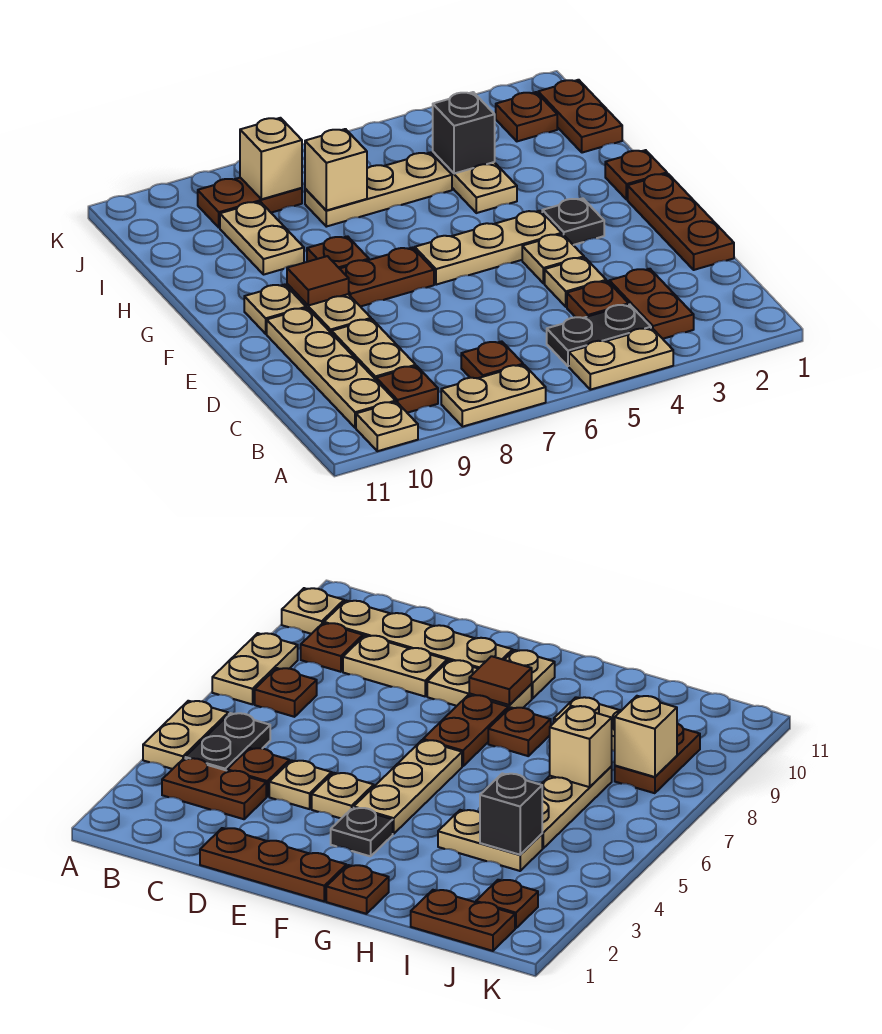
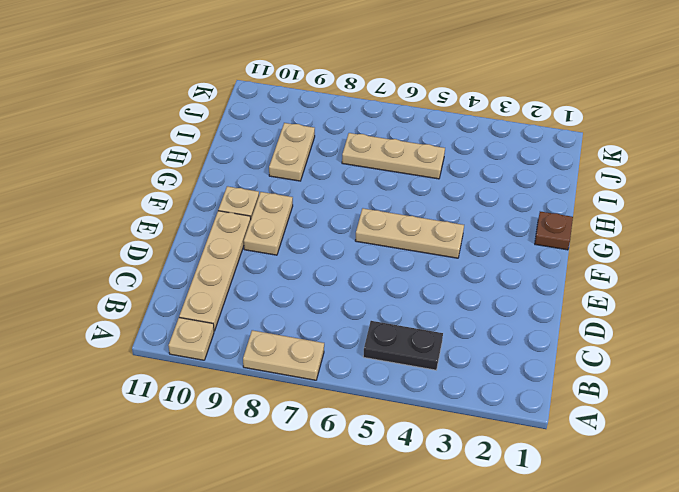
none -> tan plate A4:A5 level 1
none -> brown plate B3:C3 level 1
none -> brown plate B7 level 1
none -> brown plate B9 level 1

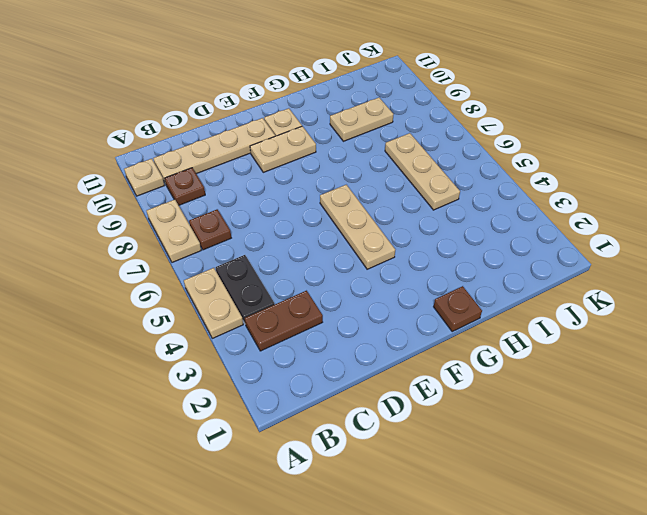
none -> brown plate C4 level 1
none -> tan plate C9:D9 level 1
none -> brown plate D1:F1 level 1
none -> tan plate D4 level 1

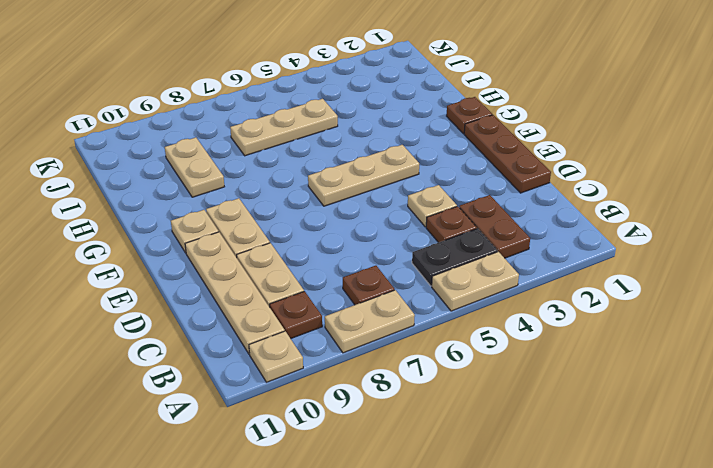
none -> tan plate E4 level 1
none -> black plate F3 level 1
none -> brown plate F7:F8 level 1
none -> brown plate G8 level 1

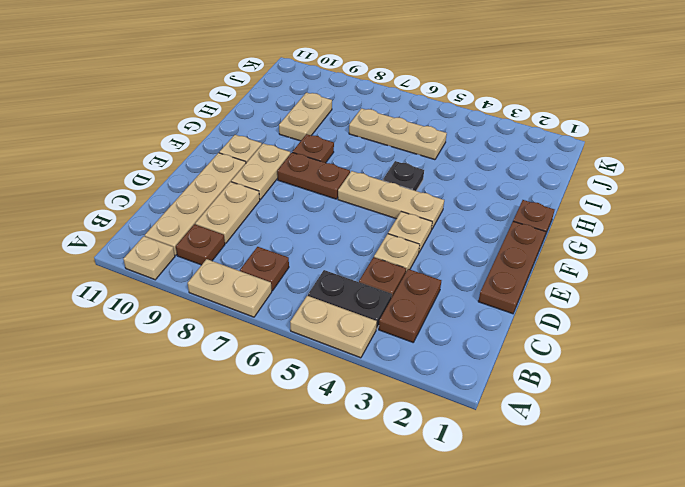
black plate G5 level 1 -> black plate F3 level 1
none -> tan plate H4:I4 level 1
none -> brown plate I1:J1 level 1
none -> brown plate J2 level 1
none -> brown plate J8:J9 level 1

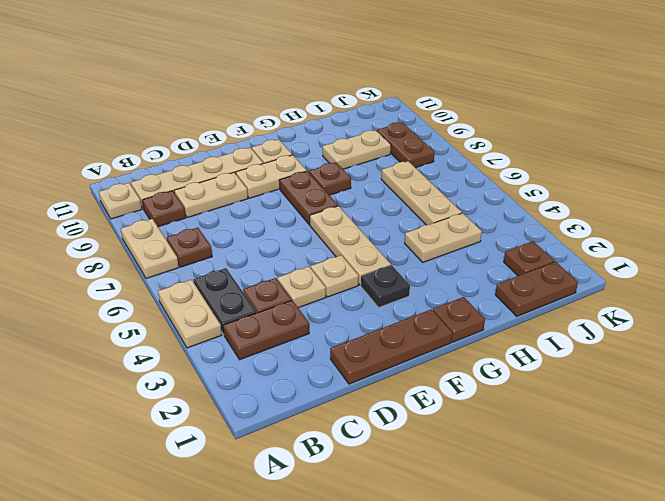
none -> brown tile F9 level 2
none -> black brick I4 level 2
none -> tan brick I7 level 2
none -> tan brick J8 level 2

